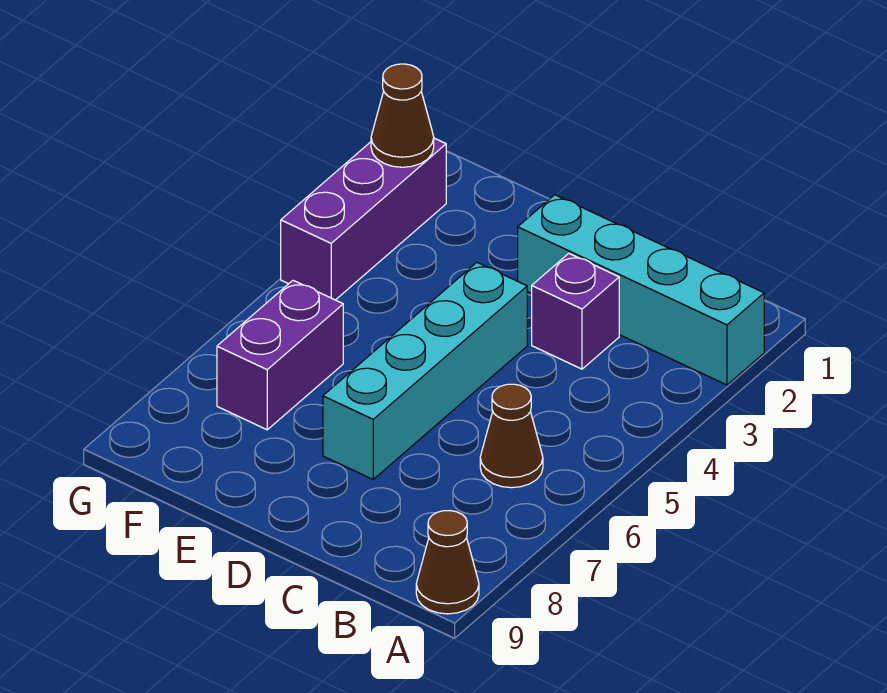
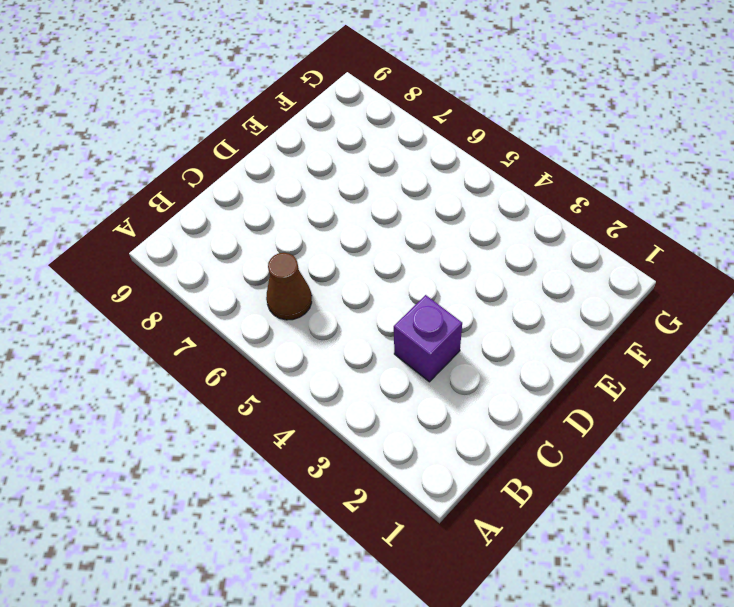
none -> cyan brick A2:D2 level 1
none -> brown cone A9 level 1

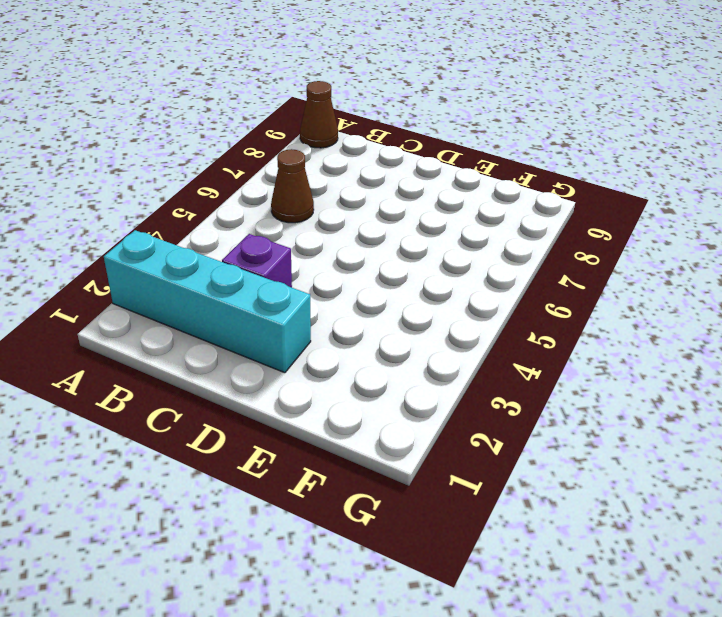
none -> cyan brick D4:D7 level 1
none -> purple brick F6:F7 level 1

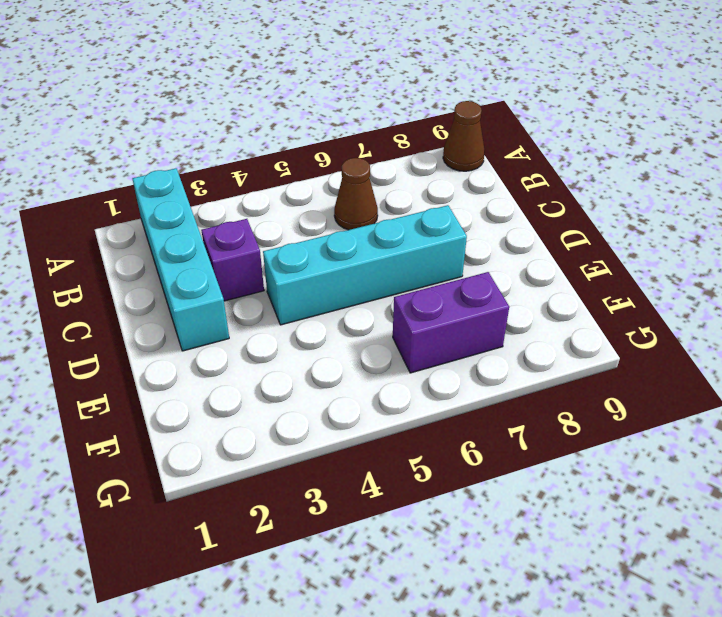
none -> purple brick G2:G4 level 1
none -> brown cone G2 level 2

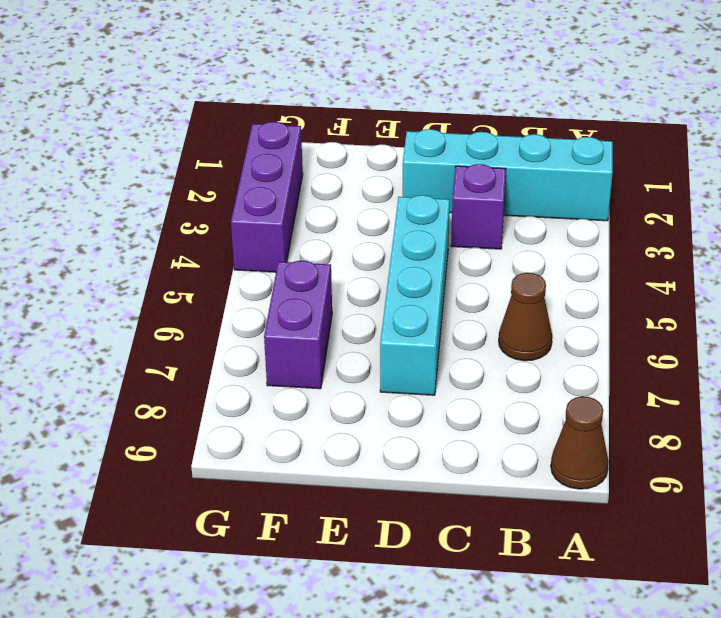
none -> brown cone G2 level 2

